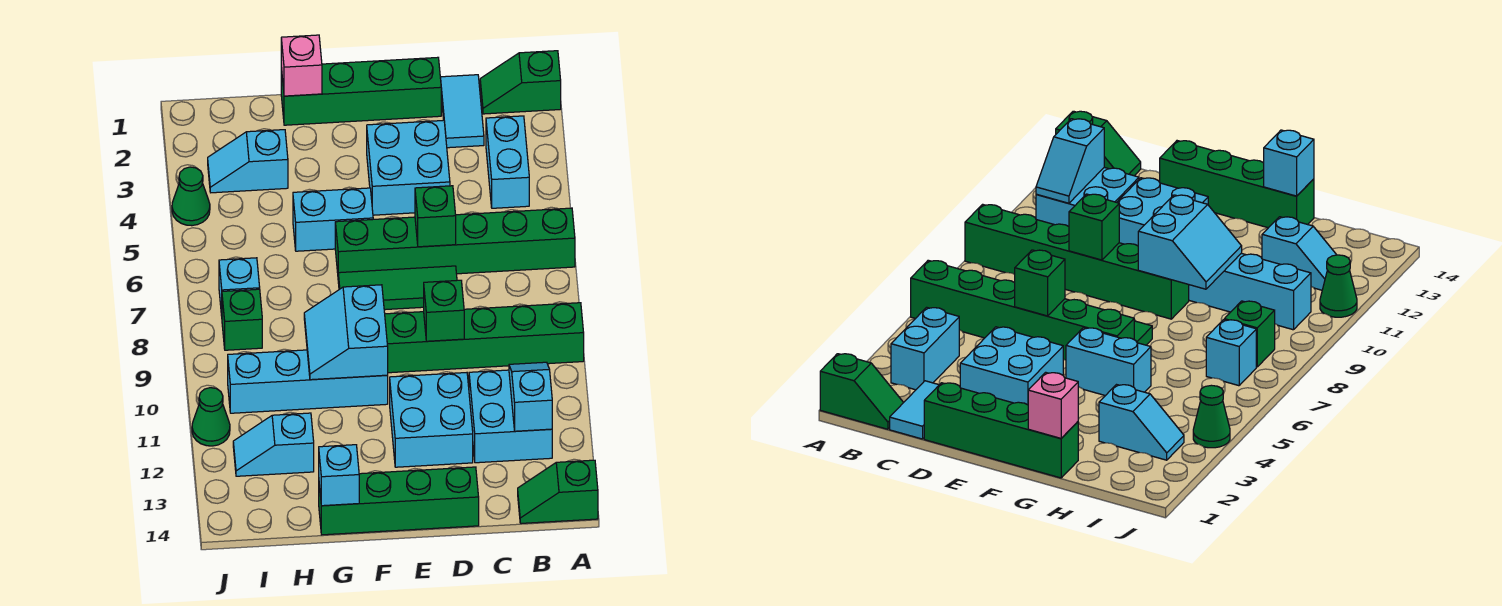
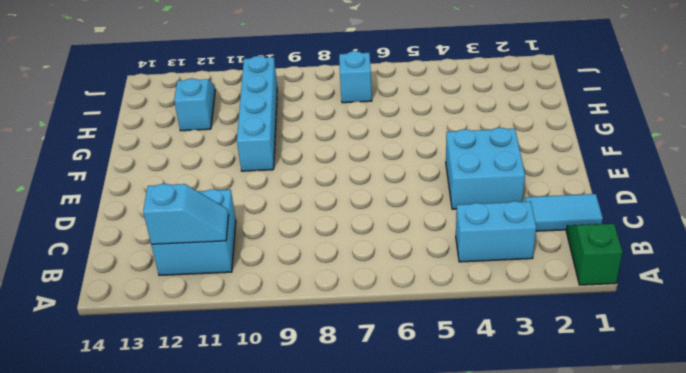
none -> green brick A6:F6 level 1
none -> green brick A9:F9 level 1
none -> green slope A14:B14 level 1 top A

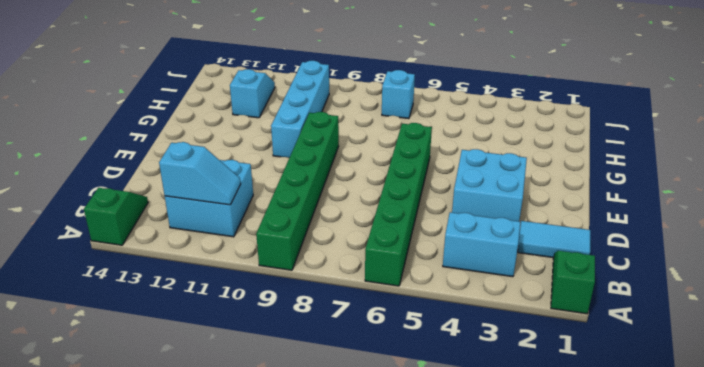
none -> green brick D1:G1 level 1
none -> green tile D7:F7 level 1
none -> cyan brick D11:E12 level 1

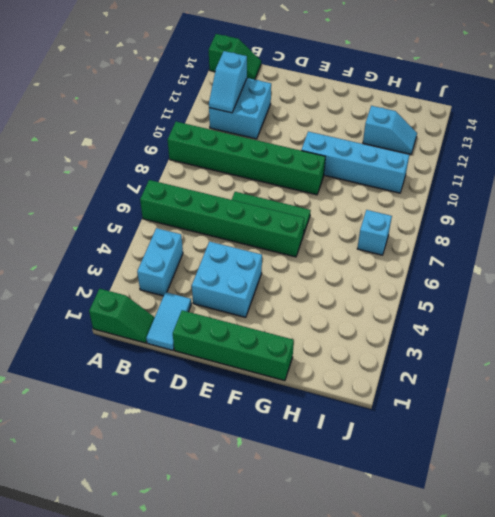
none -> cyan brick D11:E12 level 1
none -> green brick D14:G14 level 1
none -> cyan brick F5:G5 level 1

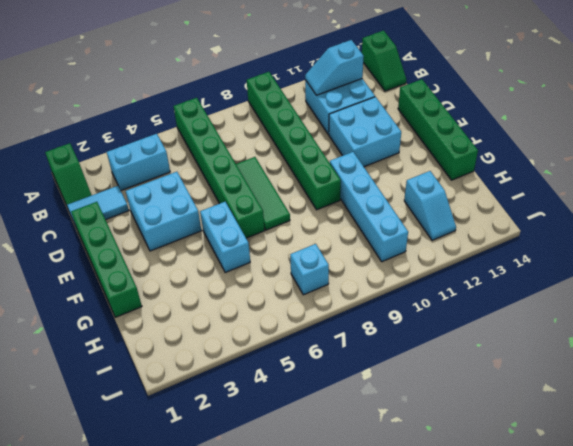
none -> cyan slope H3:I3 level 1 top H
none -> green brick I8 level 1
none -> green cone J4 level 1

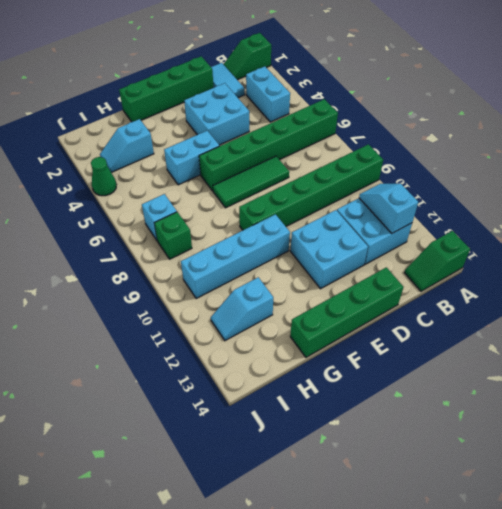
none -> green cone J11 level 1
none -> green brick D6 level 2
none -> green brick D9 level 2

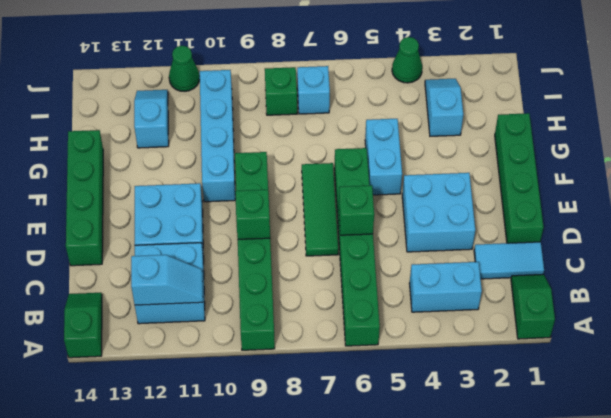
none -> cyan slope F9:G10 level 2 top F
none -> pink brick G1 level 2
none -> cyan brick G14 level 2

